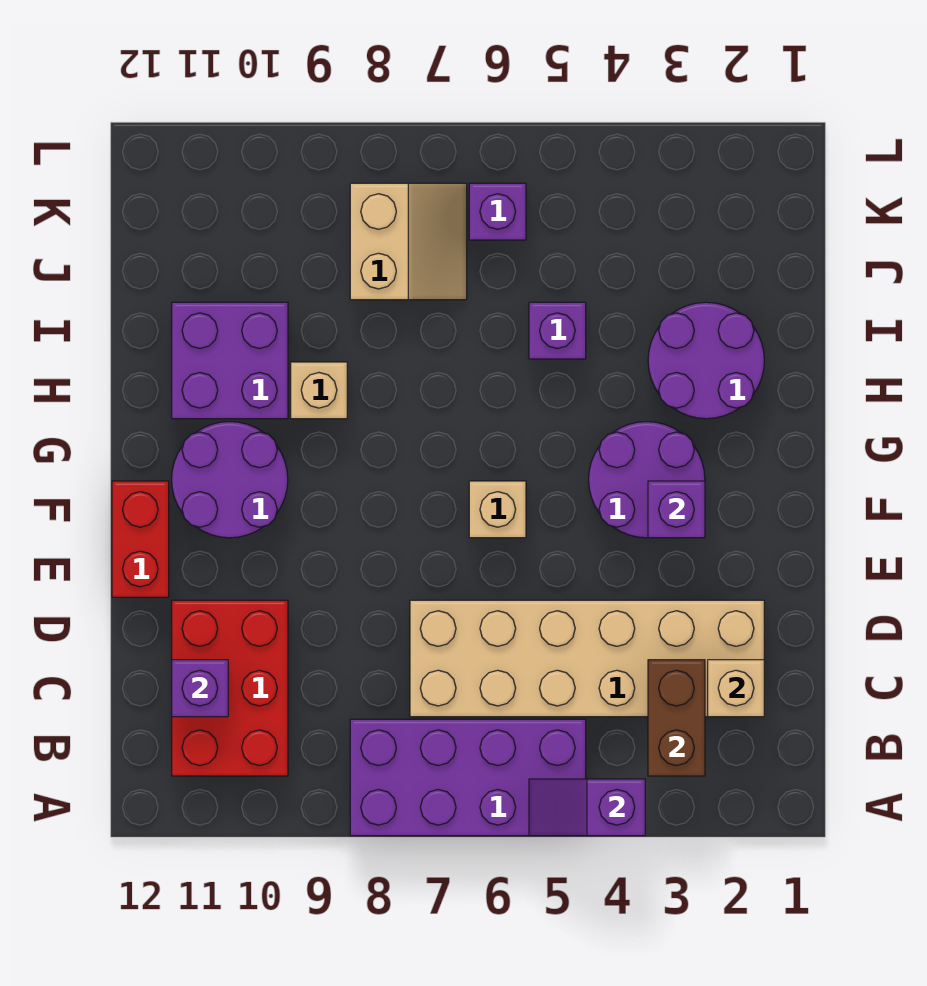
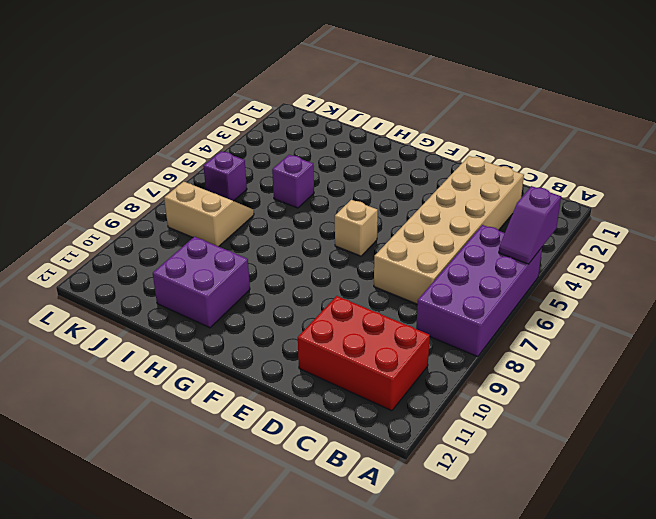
none -> red brick E12:F12 level 1
none -> purple round brick F3:G4 level 1
none -> purple round brick F10:G11 level 1

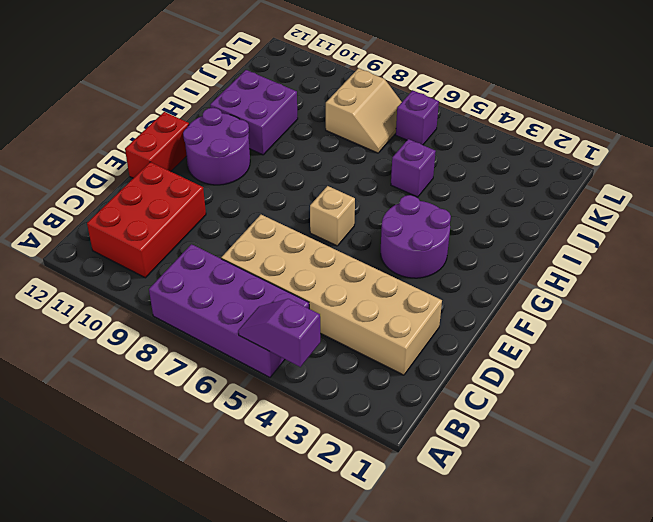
none -> purple round brick H2:I3 level 1
none -> tan brick H9 level 1
none -> brown brick B3:C3 level 2

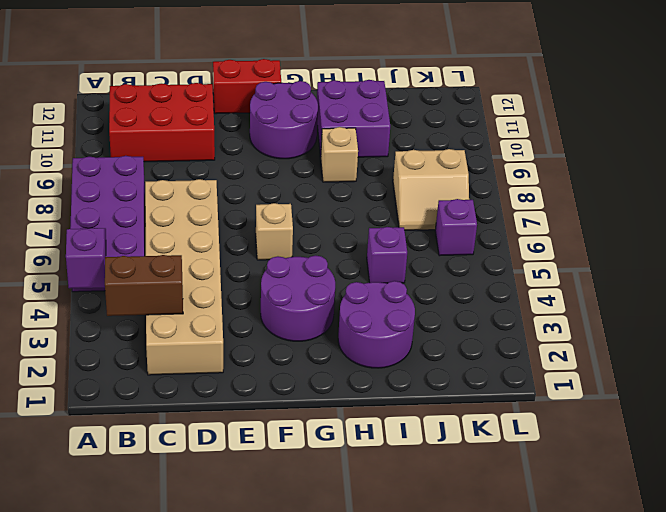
none -> tan brick C2 level 2
none -> purple brick C11 level 2
none -> purple brick F3 level 2

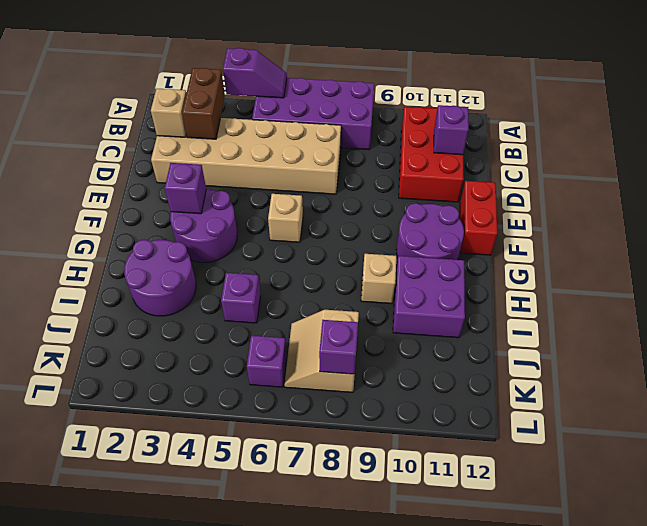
purple brick K8 level 2 -> none

